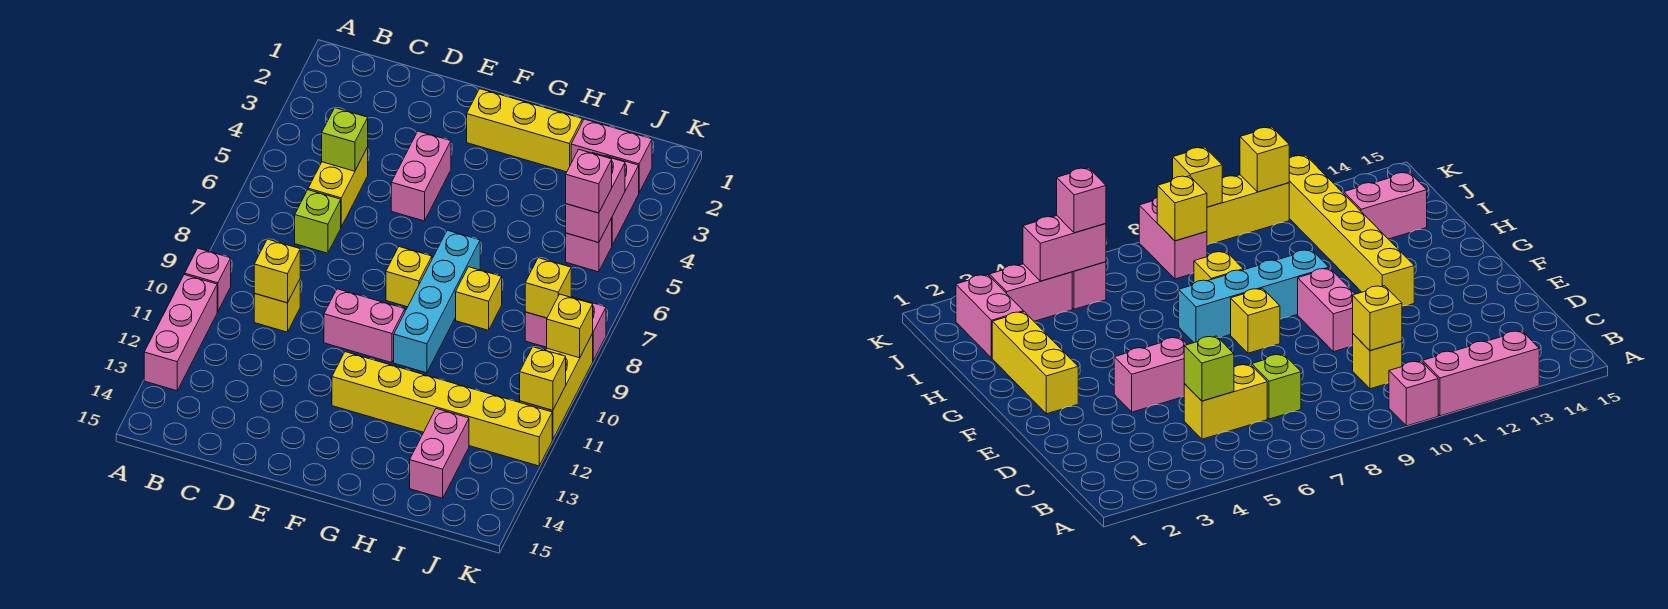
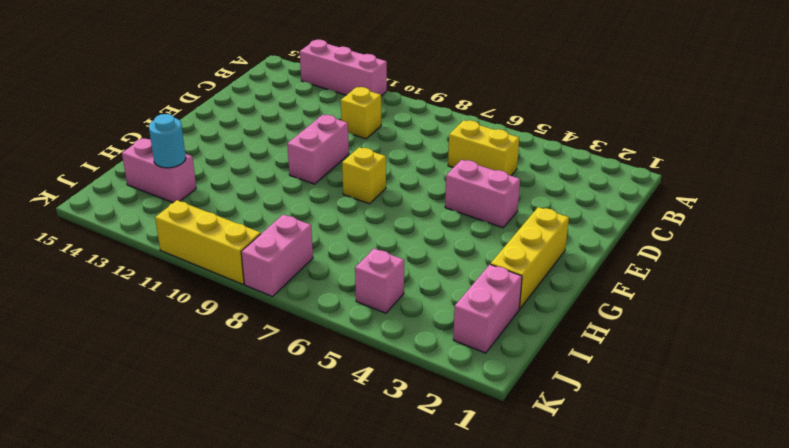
cyan round brick I13 level 2 -> none
none -> pink brick A10 level 1
none -> lime brick C7 level 1
none -> yellow brick F12:K12 level 1

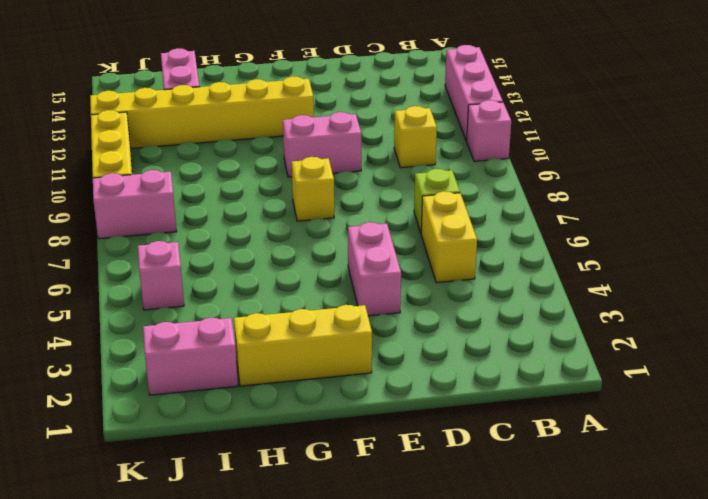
none -> cyan brick G7:G10 level 1
none -> yellow brick H8 level 1
none -> pink brick J3:J4 level 1

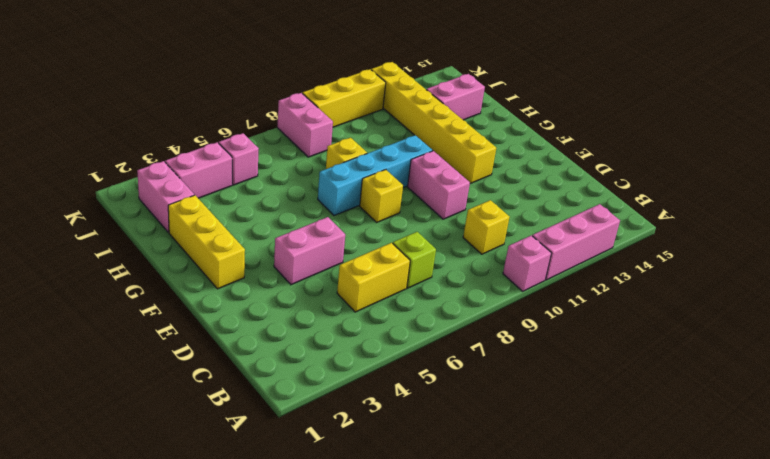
none -> lime brick C5 level 2
none -> yellow brick C10 level 2
none -> pink brick J4:J5 level 2

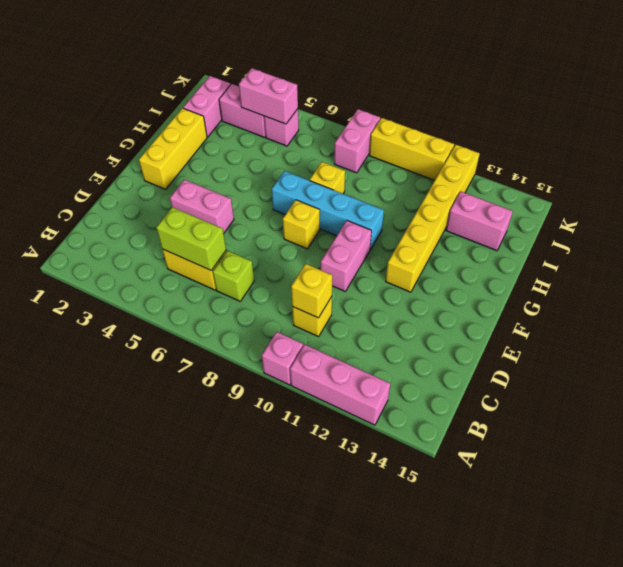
lime brick C5:C6 level 2 -> lime brick C5 level 2
none -> yellow brick J8 level 2
none -> yellow brick K9 level 2
none -> yellow brick K11 level 2

